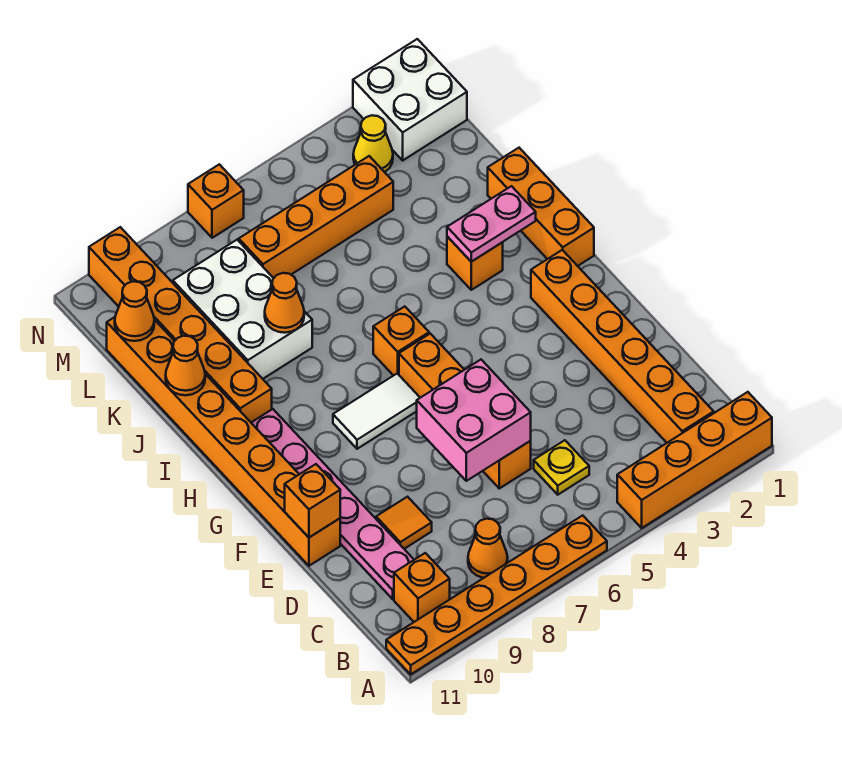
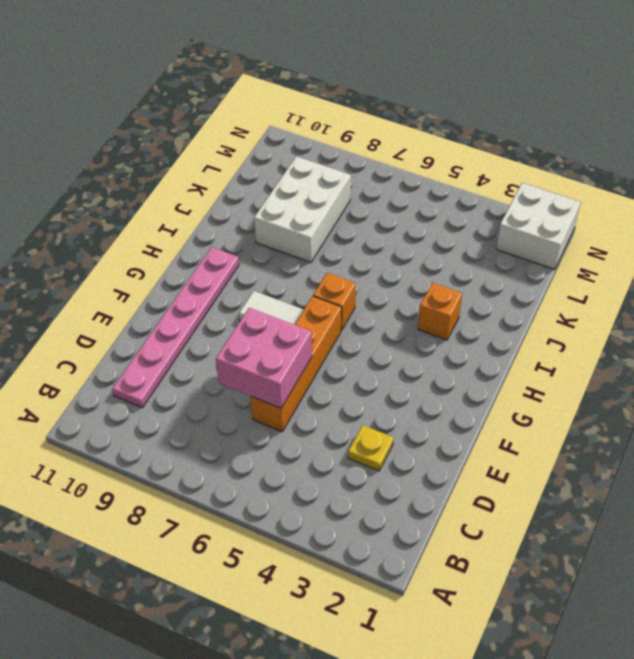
yellow plate D3 level 1 -> yellow plate C5 level 1
none -> orange brick A1:A4 level 1
none -> orange plate A6:A11 level 1
none -> orange brick B2:G2 level 1

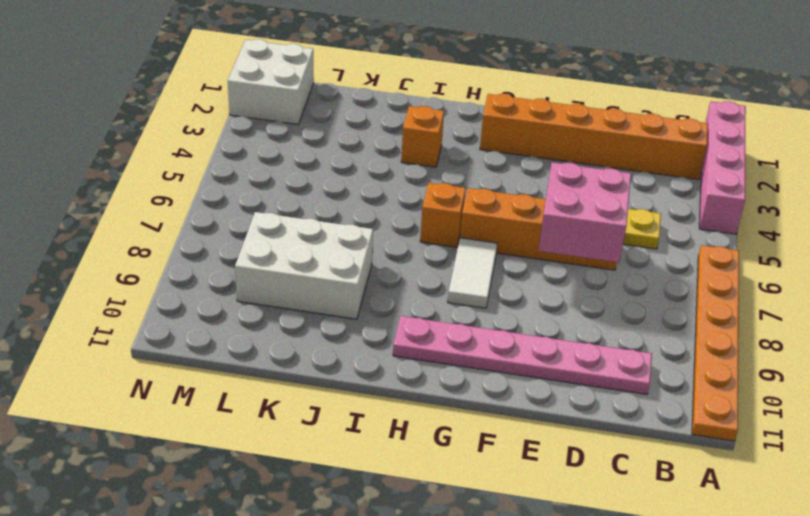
pink brick A1:A4 level 1 -> orange brick A1:A4 level 1
none -> orange cone B8 level 1
none -> orange brick B10 level 1
none -> orange tile D9 level 1

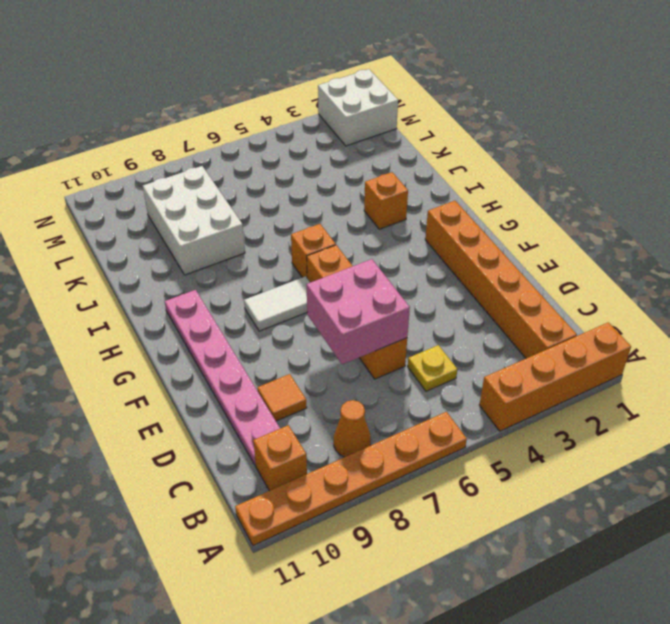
none -> orange brick E11:L11 level 1
none -> orange brick H1:J1 level 1
none -> orange brick I10:N10 level 1

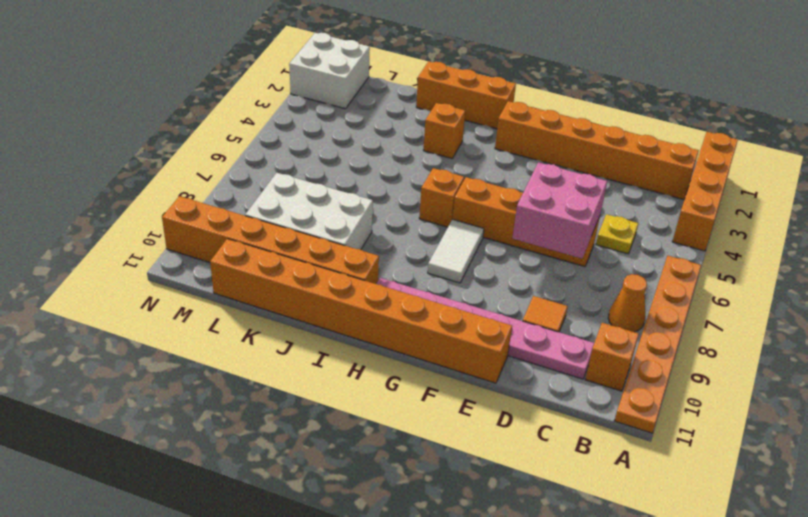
none -> orange brick L4:L7 level 1
none -> yellow cone M3 level 1
none -> orange brick N7 level 1

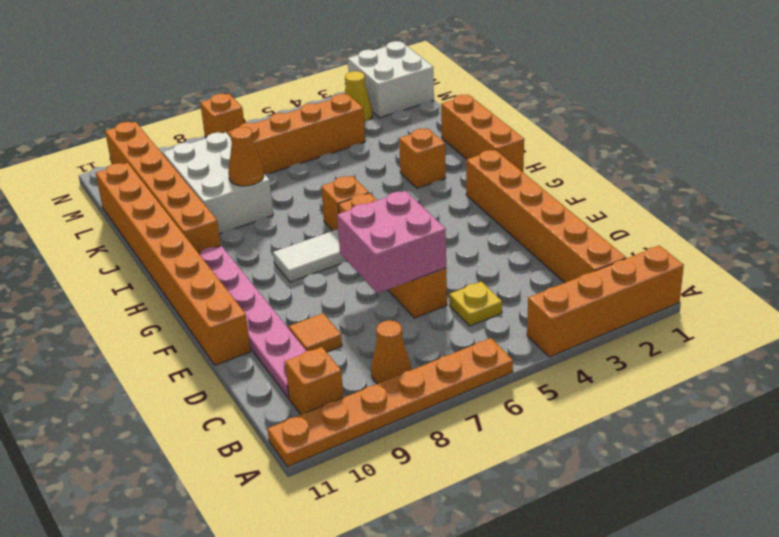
none -> orange brick E11 level 2
none -> pink plate I2:I3 level 2
none -> orange cone J11 level 2

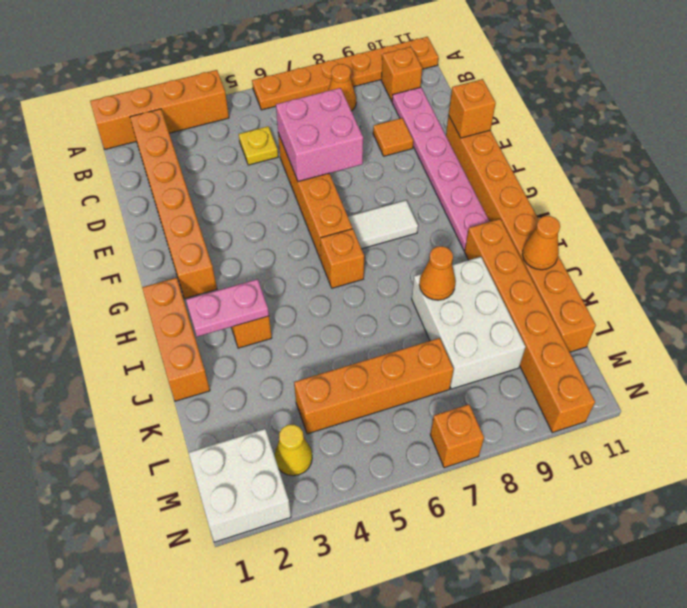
none -> orange cone L11 level 2

